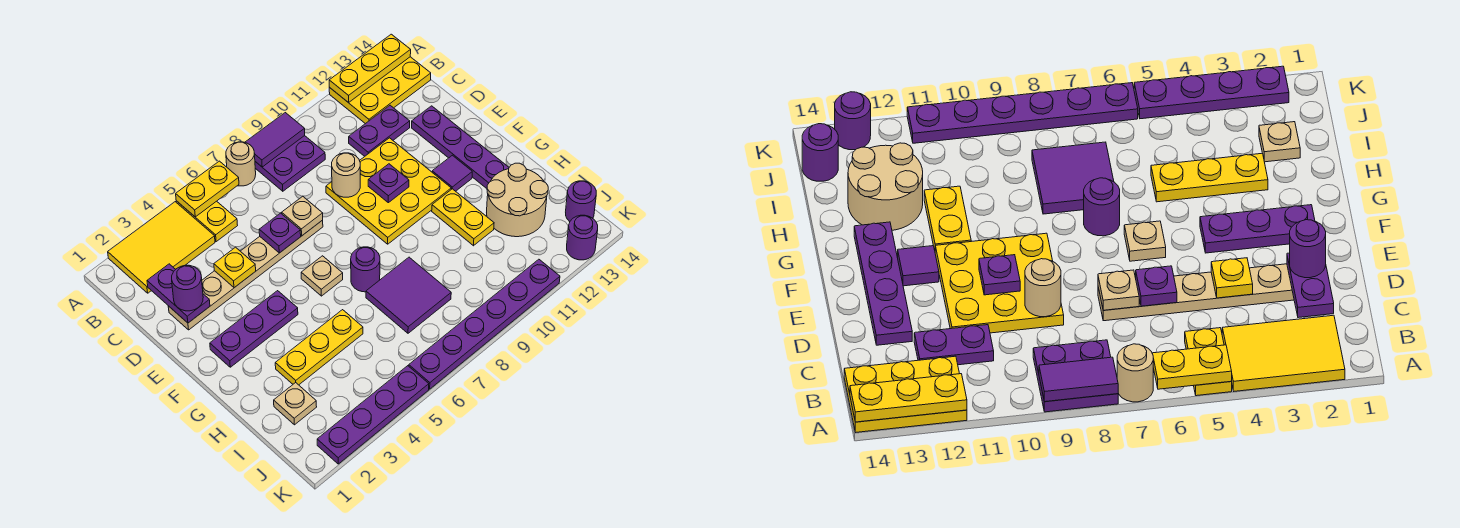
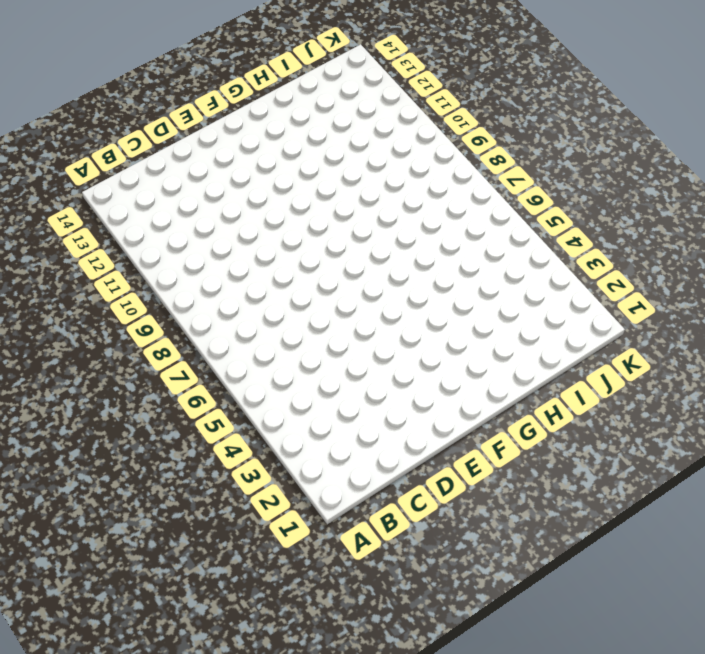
none -> yellow tile A2:B4 level 1
none -> yellow plate A5:B5 level 1
none -> tan round brick A7 level 1
none -> purple plate A8:B9 level 1

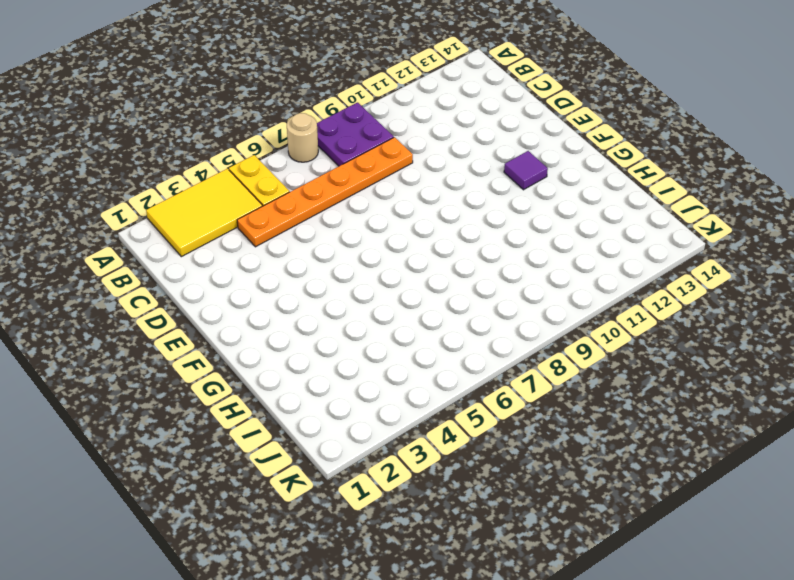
orange plate C4:C9 level 1 -> none
none -> yellow plate A12:B14 level 1
none -> purple plate C11:C12 level 1
none -> tan plate D2:D7 level 1
none -> yellow plate D9:F11 level 1

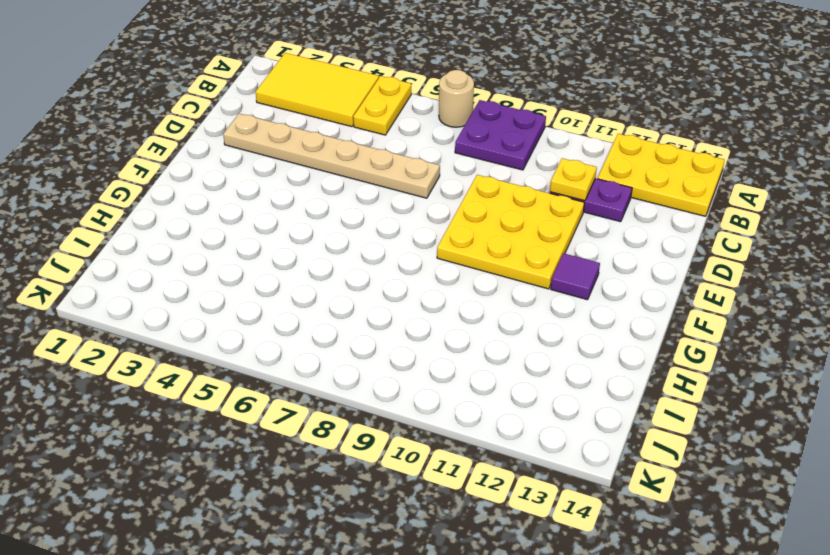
yellow plate C11 level 2 -> yellow plate D4 level 2
none -> purple plate D13:G13 level 1
none -> purple plate F2:F4 level 1
none -> tan plate F6 level 1
none -> purple round brick G7 level 1

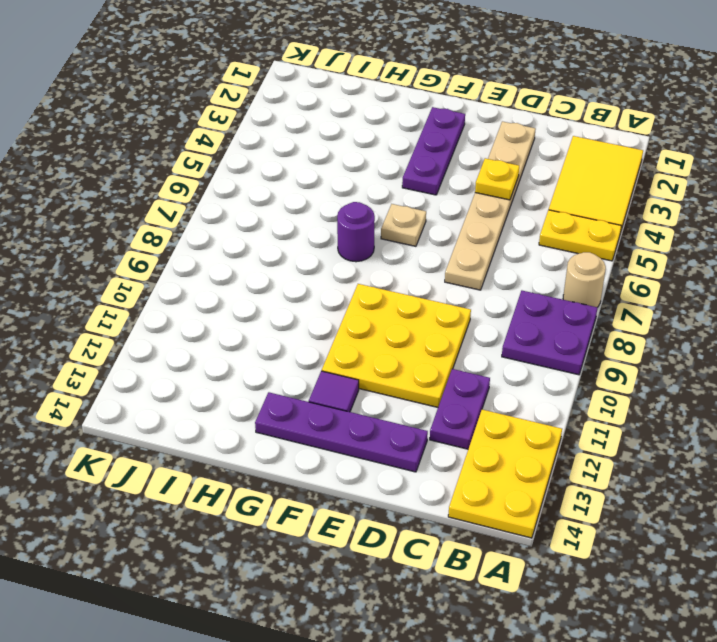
none -> yellow plate G11:H11 level 1
none -> yellow plate H3:H5 level 1
none -> purple tile H7:I8 level 1
none -> tan round brick H12:I13 level 1

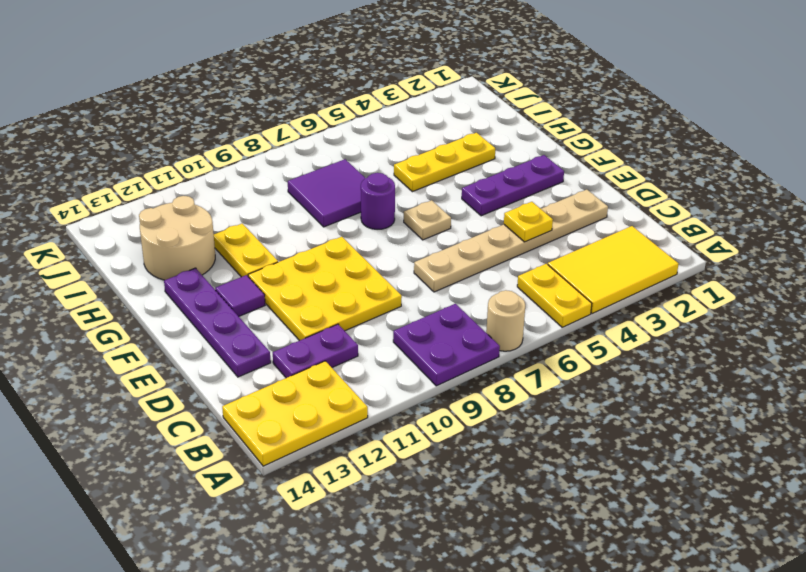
none -> tan plate I2 level 1
none -> purple round brick J14 level 1
none -> purple plate K2:K5 level 1
none -> purple plate K6:K11 level 1

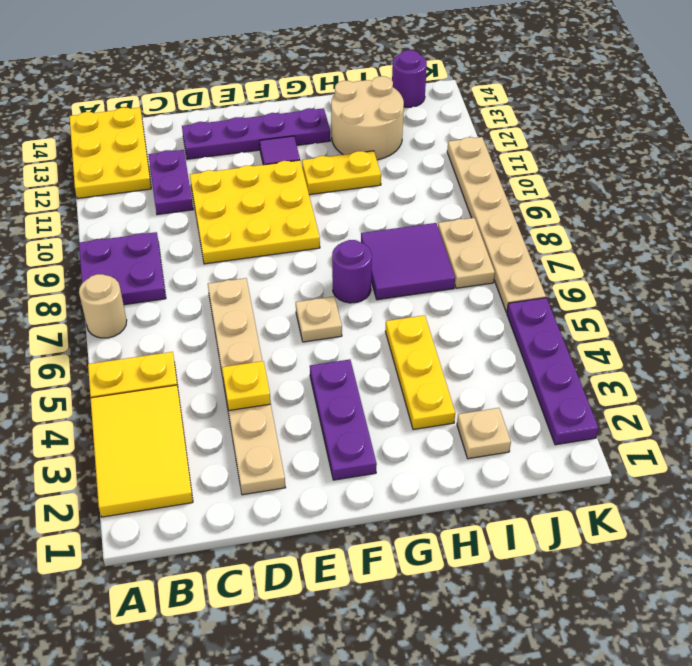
tan plate J7:J8 level 1 -> none
tan plate K6:K11 level 1 -> purple plate K6:K11 level 1
none -> purple round brick K13 level 1
none -> yellow plate A5:A6 level 2
none -> purple tile A8:A9 level 2
none -> yellow plate A12:A14 level 2

